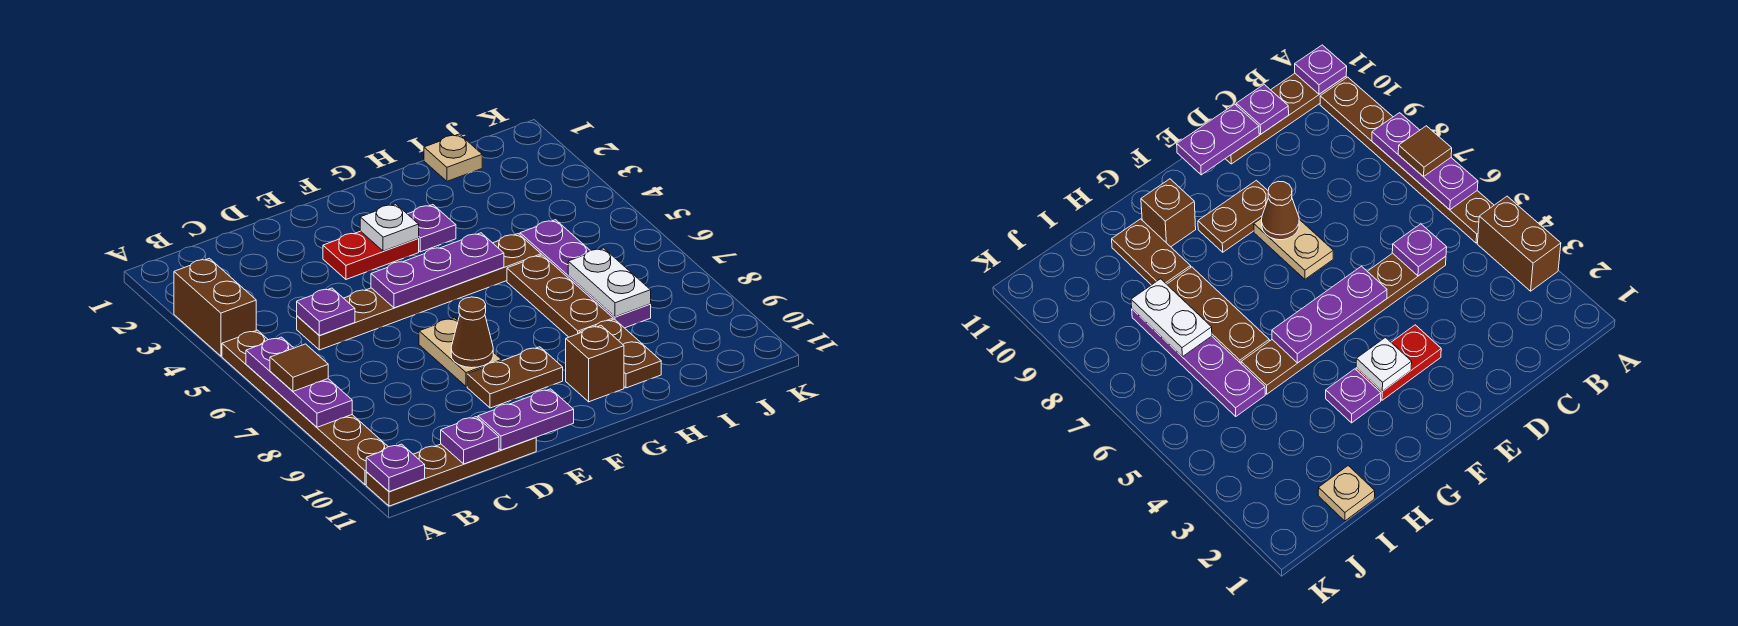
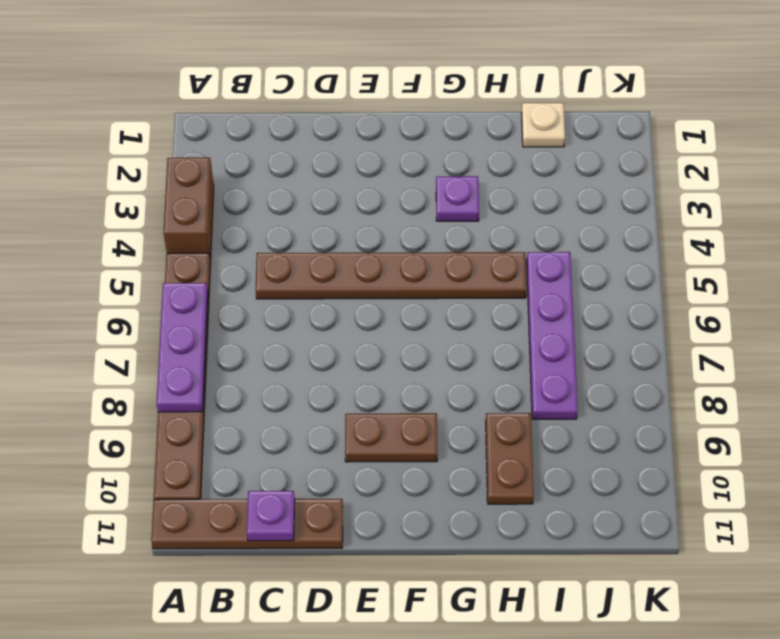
none -> red plate E3:F3 level 1
none -> tan plate E7:E8 level 1
none -> brown brick G10 level 1

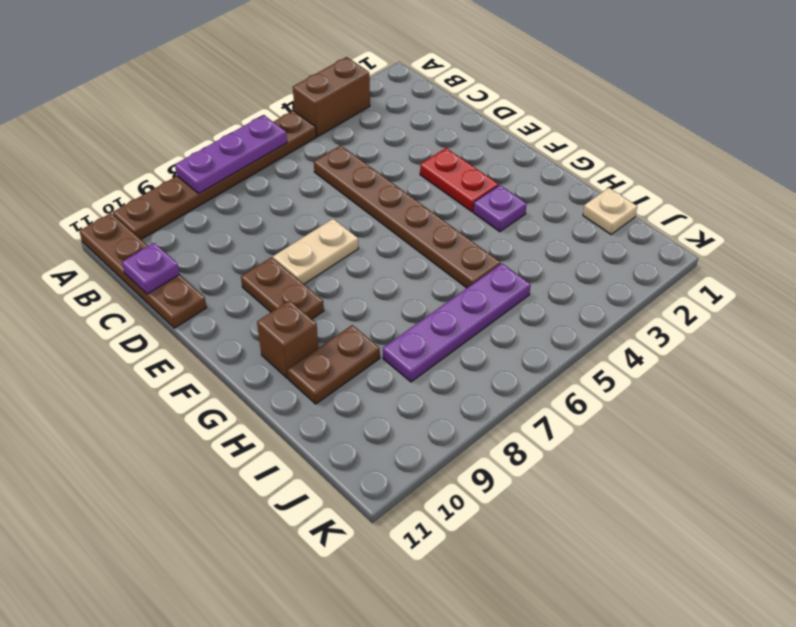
none -> brown plate H6:H8 level 1
none -> purple plate A11 level 2
none -> purple plate C5 level 2

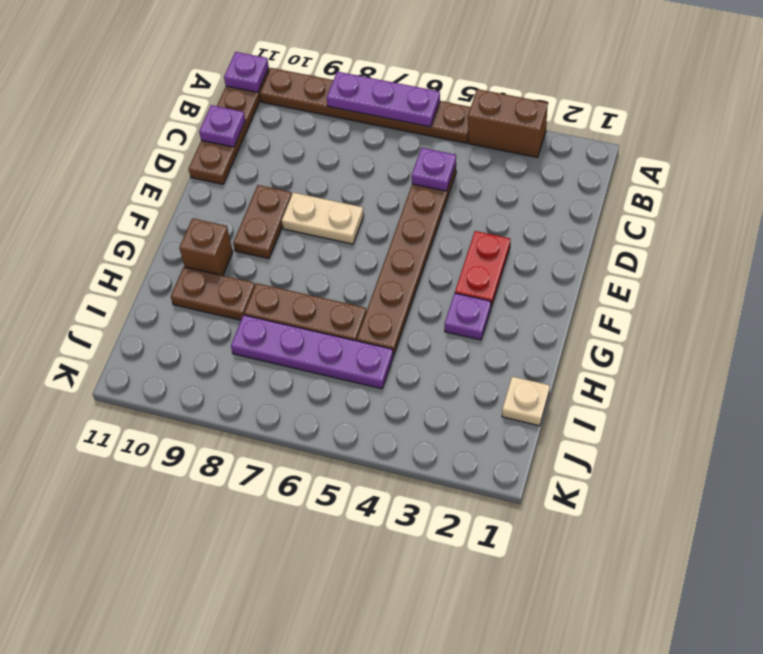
none -> purple plate D11:E11 level 2
none -> purple plate E5:G5 level 2
none -> brown cone E8 level 2

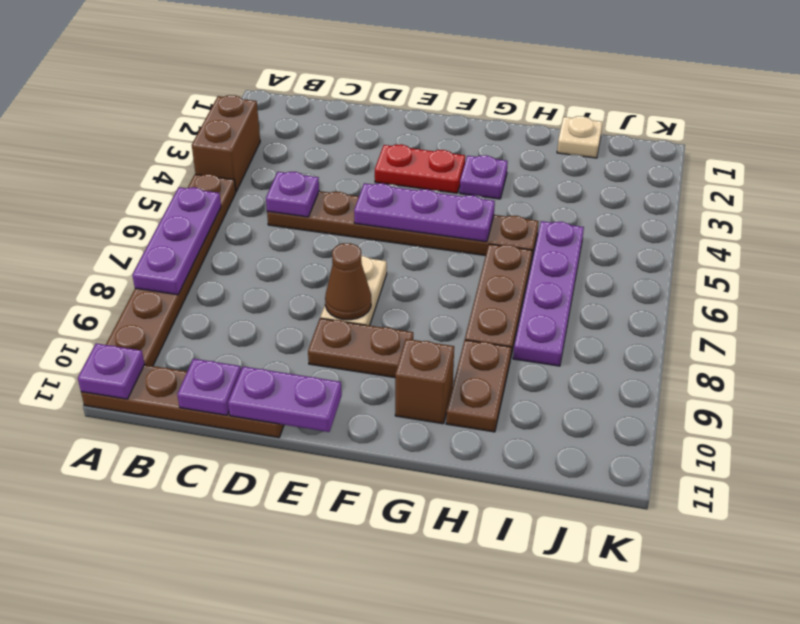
none -> white plate F3 level 2
none -> white plate I7:I8 level 2
none -> brown tile A7 level 3

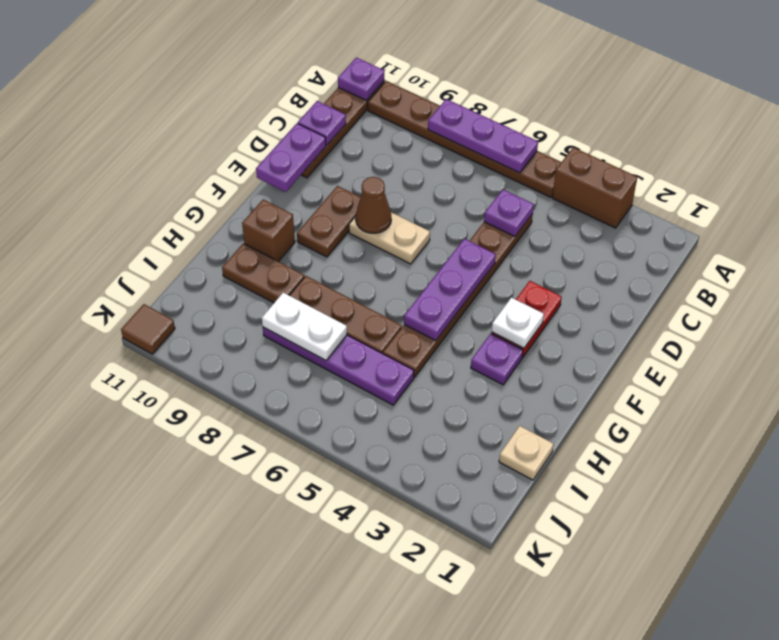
brown tile K11 level 1 -> brown tile A7 level 3

